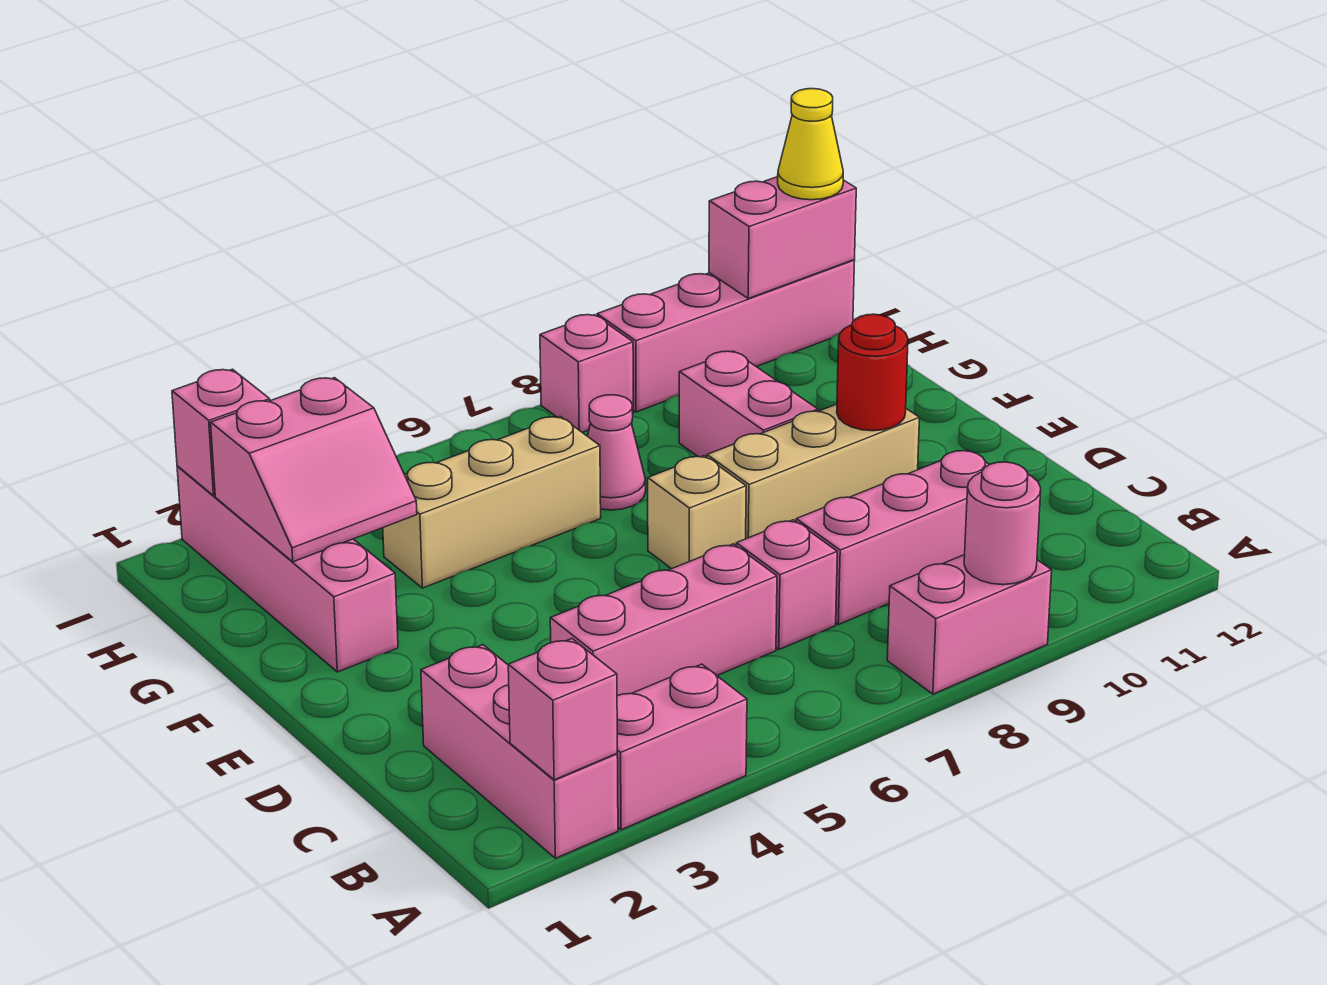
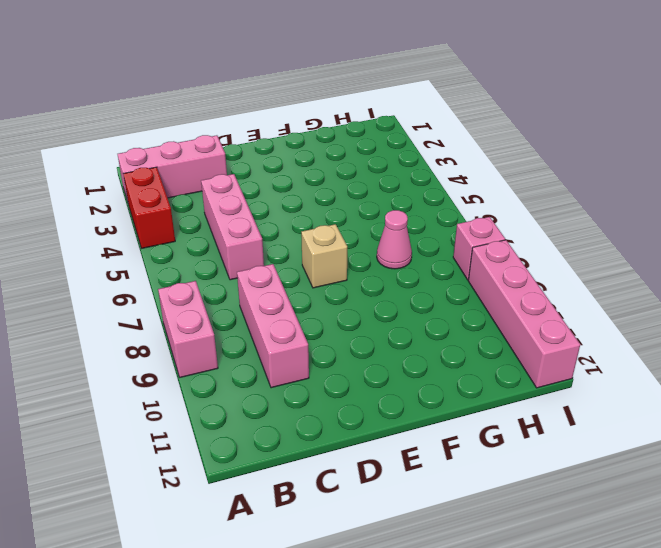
red brick A3:A4 level 1 -> pink brick A3:A4 level 1
none -> pink brick C7 level 1
none -> tan brick E8:E10 level 1
none -> pink brick F2:I2 level 1

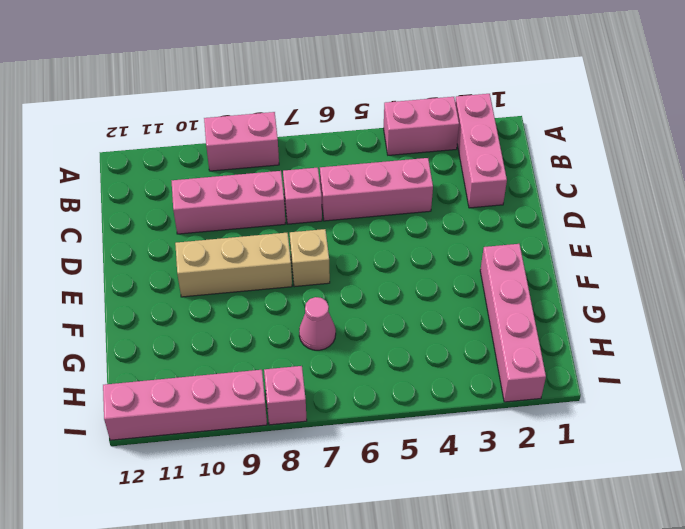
none -> pink brick F9:G9 level 1
none -> tan brick G4:G6 level 1
none -> pink brick A2 level 2

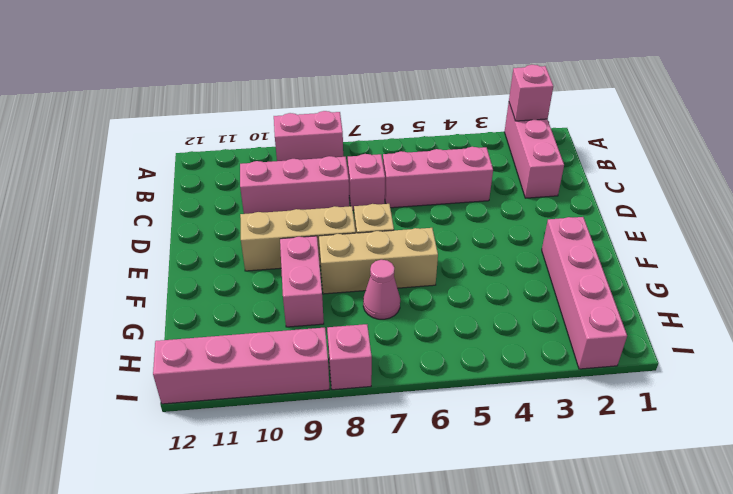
tan brick F6:F8 level 1 -> tan brick G4:G6 level 1
none -> pink brick A3:A4 level 1
none -> pink round brick A9 level 2
none -> red round brick E10 level 2

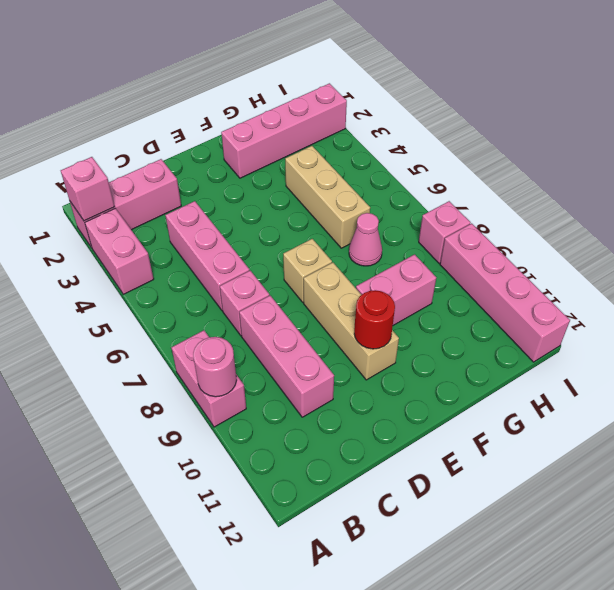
none -> pink slope G2:H3 level 2 top H
none -> pink brick I2 level 2
none -> pink brick I11:I12 level 2

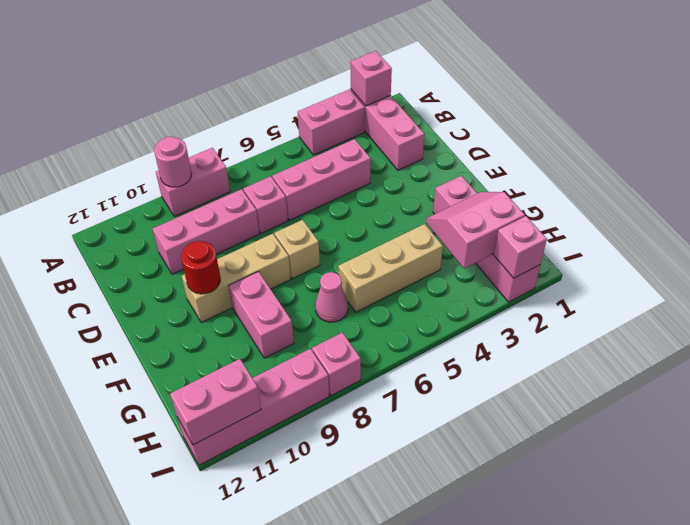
none -> yellow cone I12 level 3

